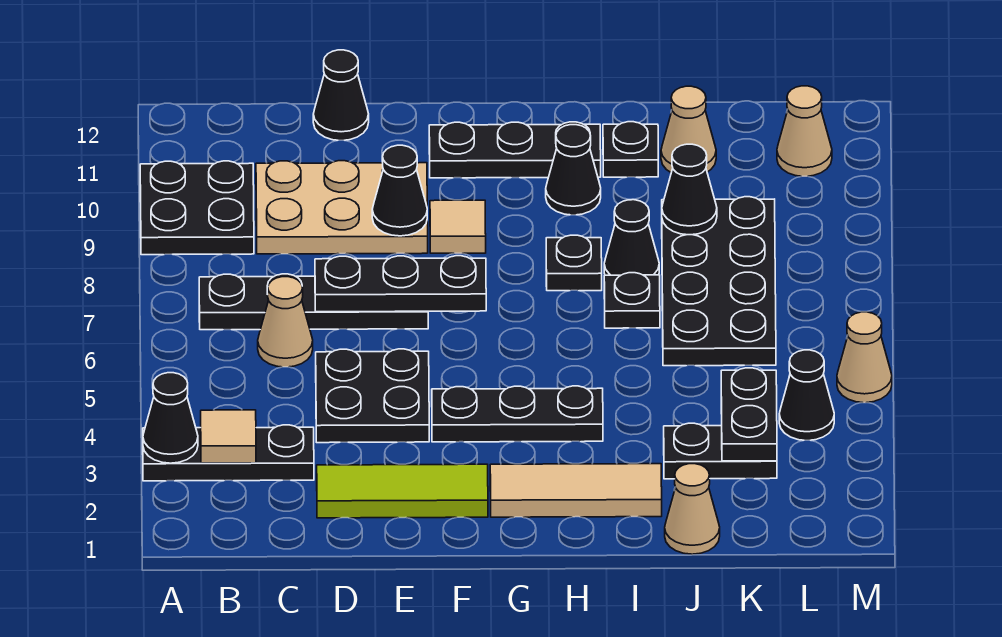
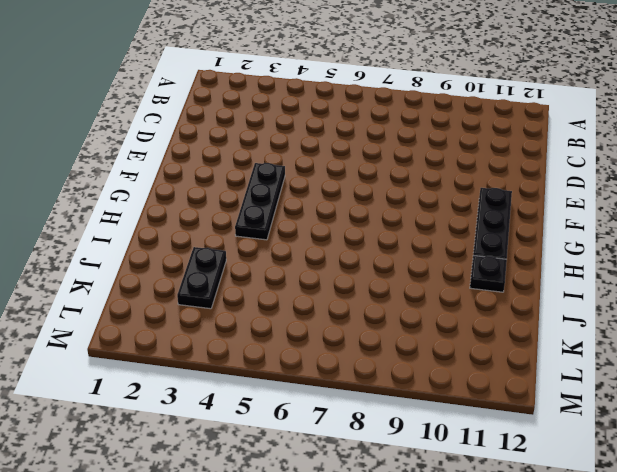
none -> black plate A3:C3 level 1
none -> black plate A9:B10 level 1
none -> black plate B7:E7 level 1
none -> tan cone C6 level 1

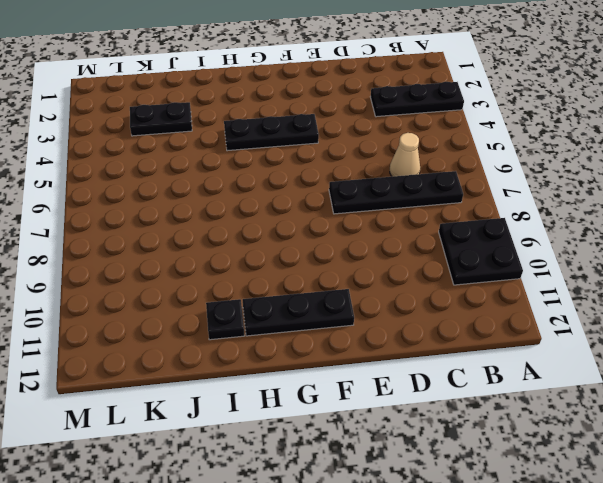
none -> tan plate C9:E10 level 1
none -> lime tile D2:F2 level 1
none -> black plate D4:E5 level 1
none -> black cone D12 level 1

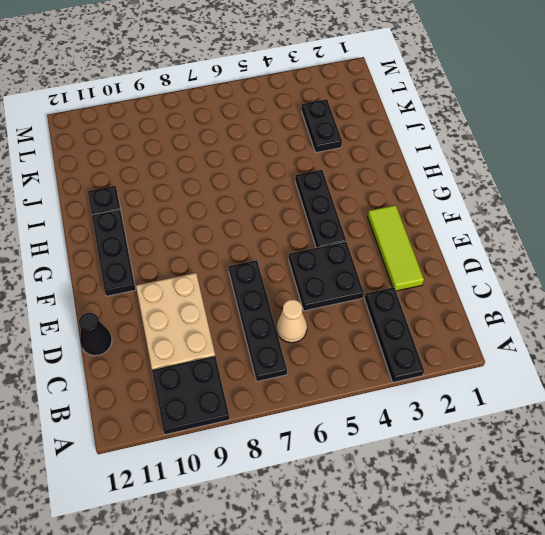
none -> tan tile F9 level 1
none -> tan tile G2:I2 level 1
none -> black plate H8 level 1
none -> black cone H10 level 1

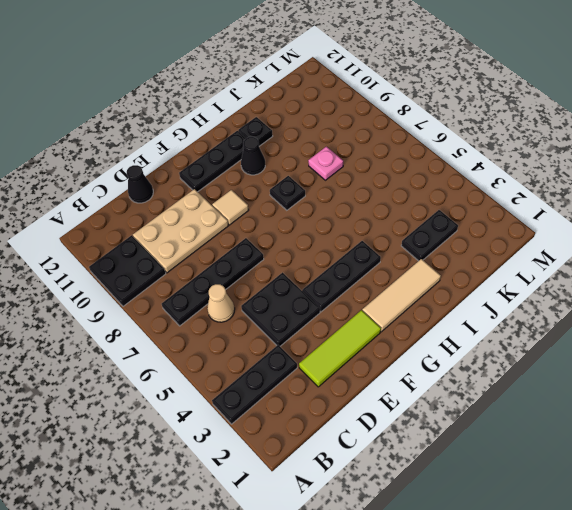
pink plate J8 level 1 -> black plate J6:K9 level 1
none -> black plate I7 level 1
none -> black cone I8 level 1
none -> tan cone J1 level 1
none -> tan cone J11 level 1

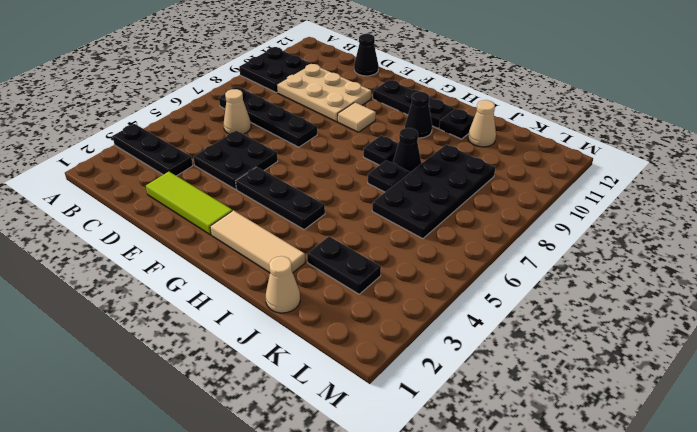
none -> black cone L4 level 1
none -> tan cone L11 level 1
none -> tan cone M5 level 1
none -> black cone A3 level 2

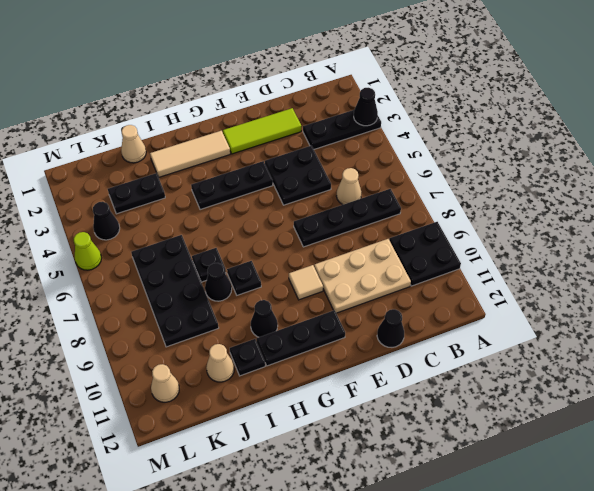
lime cone M5 level 1 -> tan cone M5 level 1
none -> tan tile B3 level 2
none -> black plate D7:F7 level 2
none -> black cone E9 level 2
none -> black cone J9 level 2

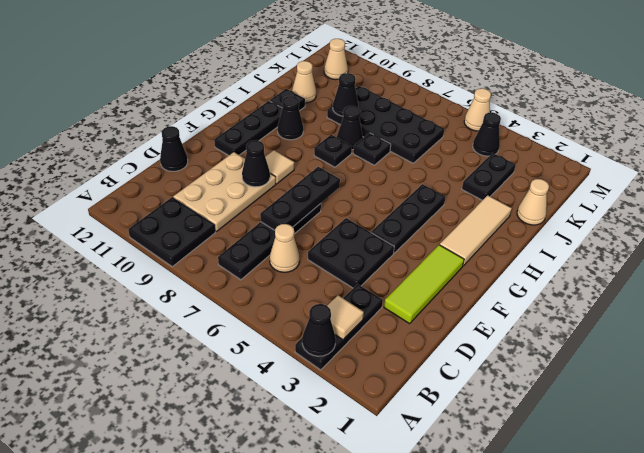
none -> black plate K3:K4 level 2

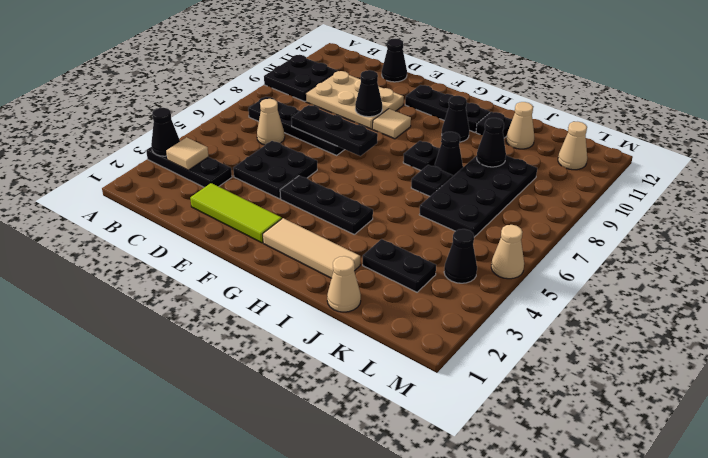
none -> black plate K3:K4 level 2

